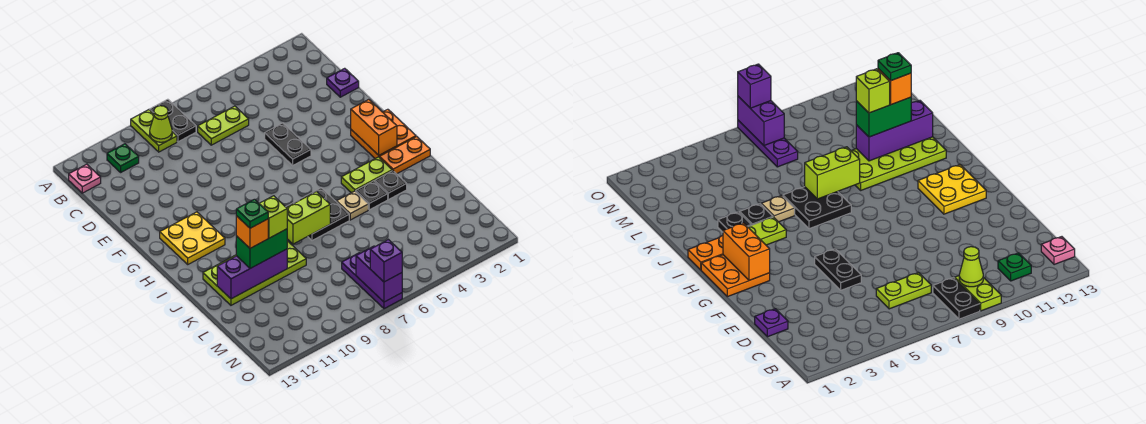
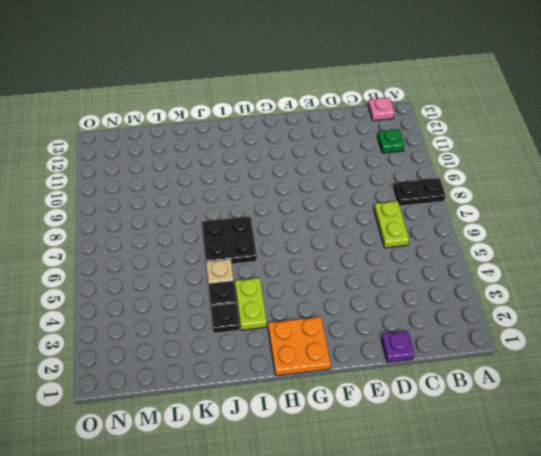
none -> lime plate A9:B9 level 1
none -> black plate E5:F5 level 1
none -> yellow plate G11:H12 level 1

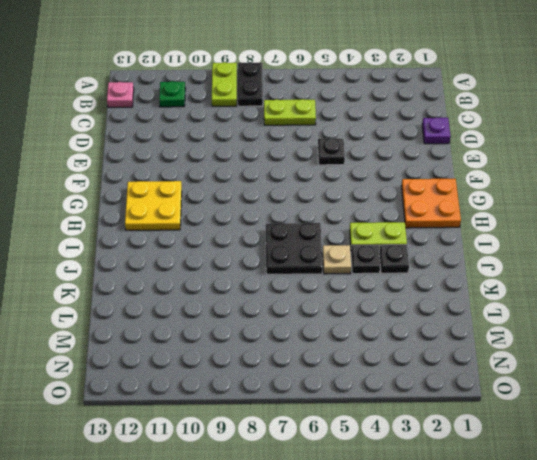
black plate E5 level 1 -> black plate E5:F5 level 1
none -> orange plate I1:I2 level 1
none -> lime plate J9:K12 level 1
none -> purple plate M7:O7 level 1

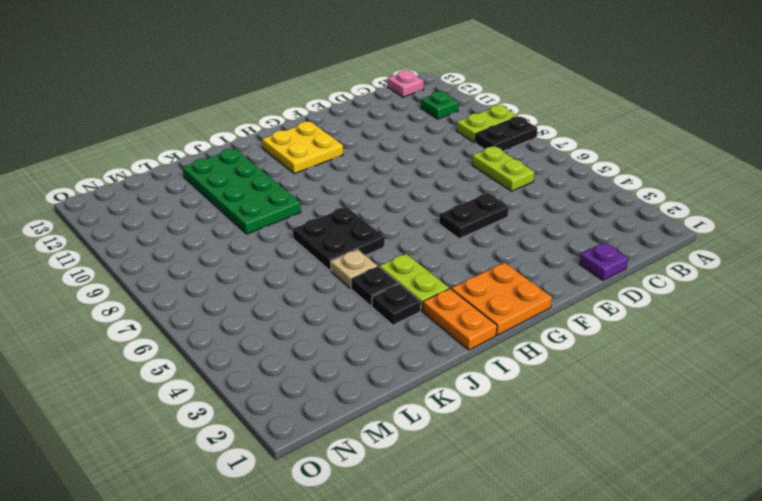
green plate J9:K12 level 1 -> lime plate J9:K12 level 1
none -> purple plate M7:O7 level 1
none -> lime cone B9 level 2
none -> orange brick G2:H2 level 2

